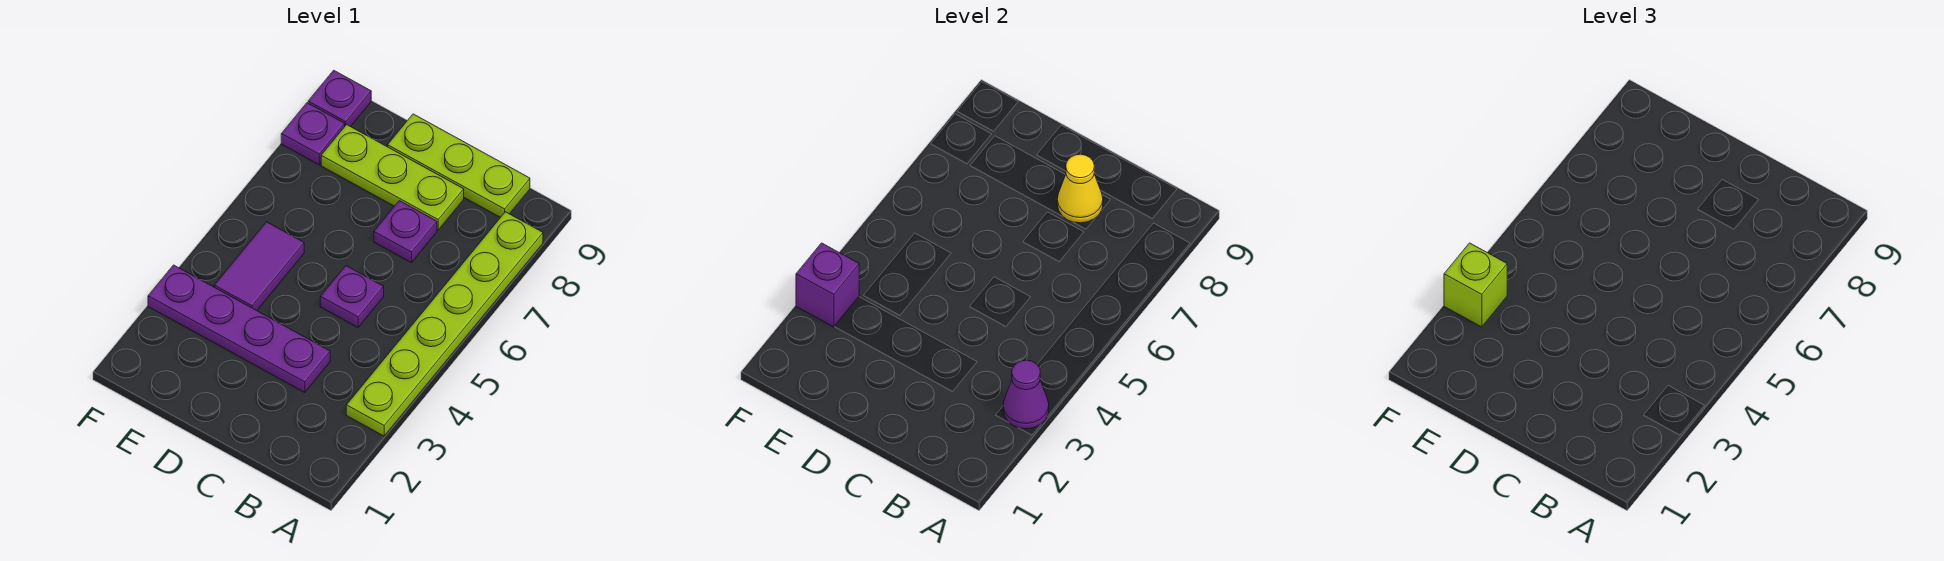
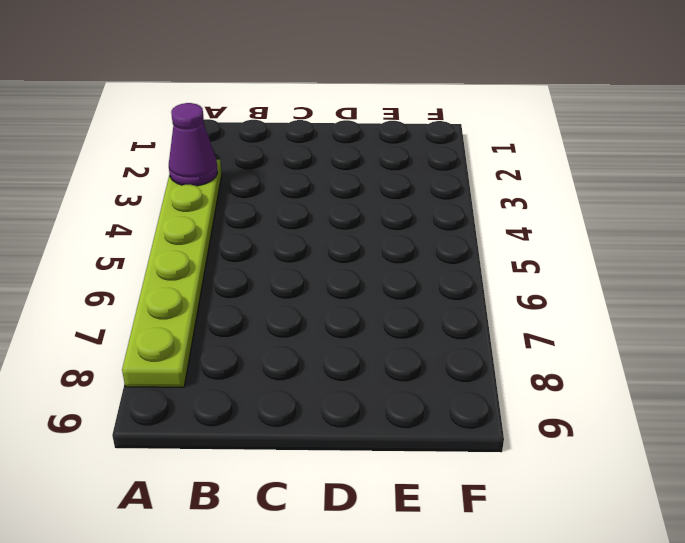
none -> lime plate B9:D9 level 1
none -> purple plate C3:F3 level 1
none -> purple plate C5 level 1

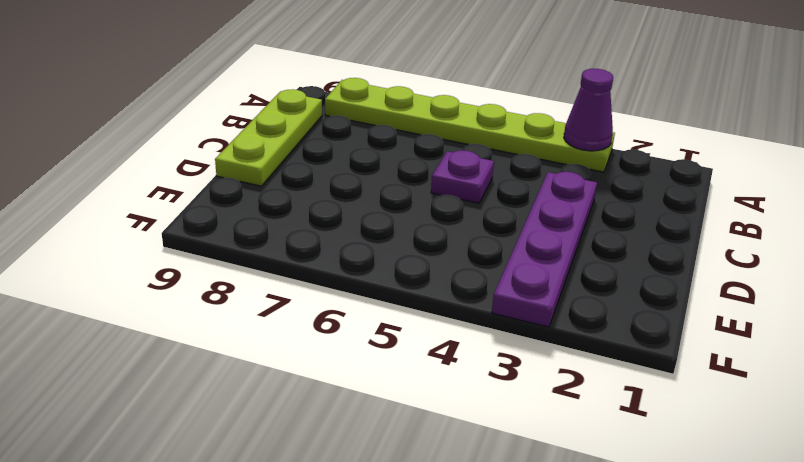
none -> purple plate C7 level 1
none -> lime plate C8:E8 level 1
none -> purple tile E4:E5 level 1

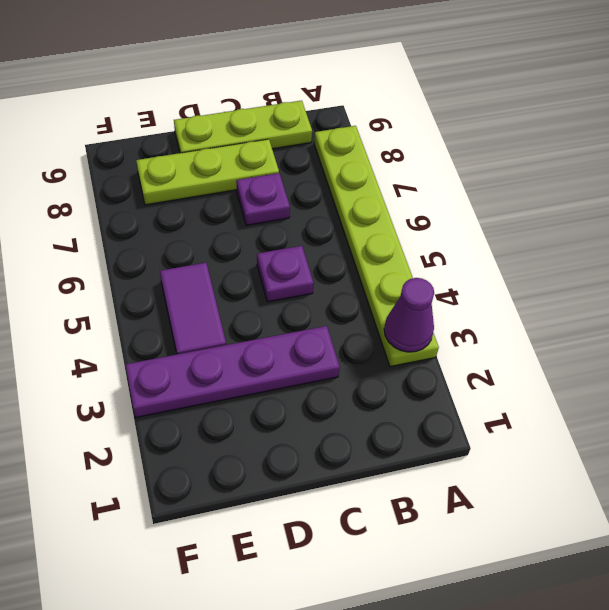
none -> purple plate F8 level 1
none -> purple plate F9 level 1
none -> yellow cone C8 level 2

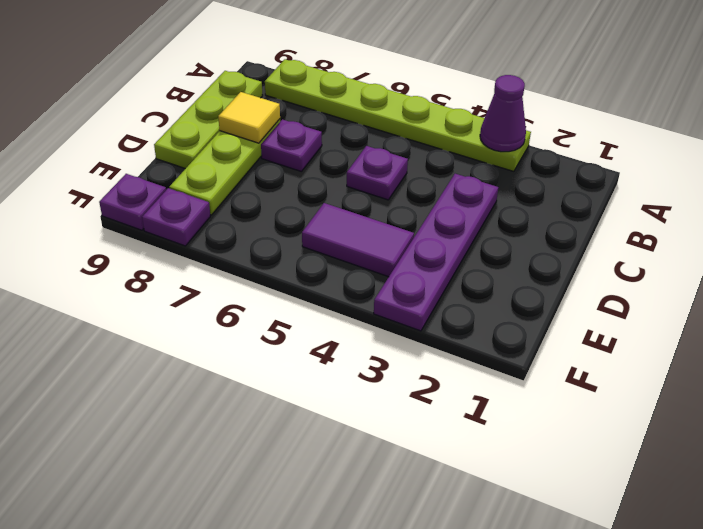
yellow tile C8 level 2 -> yellow cone C8 level 2
none -> purple brick F3 level 2
none -> lime brick F3 level 3

